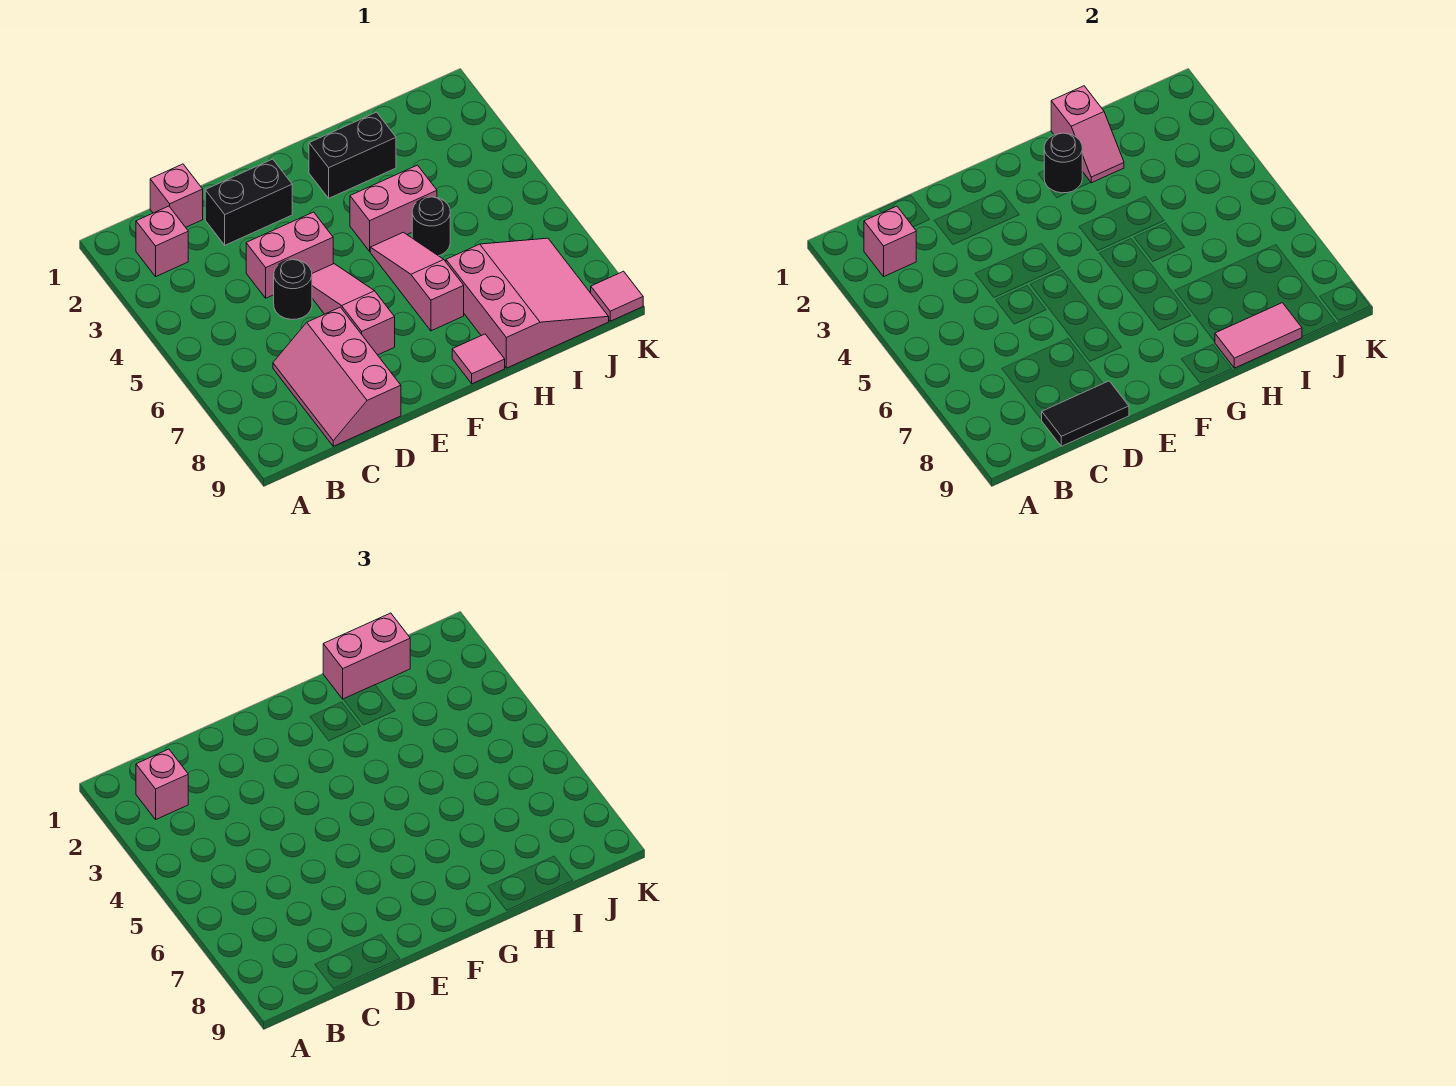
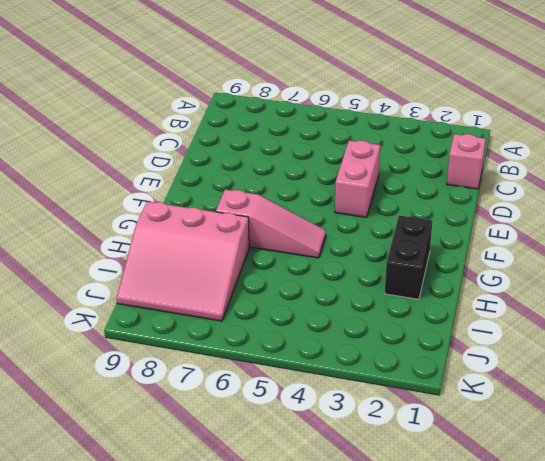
none -> pink brick B2 level 1
none -> pink slope C7:D9 level 1 top D
none -> black brick D2:E2 level 1

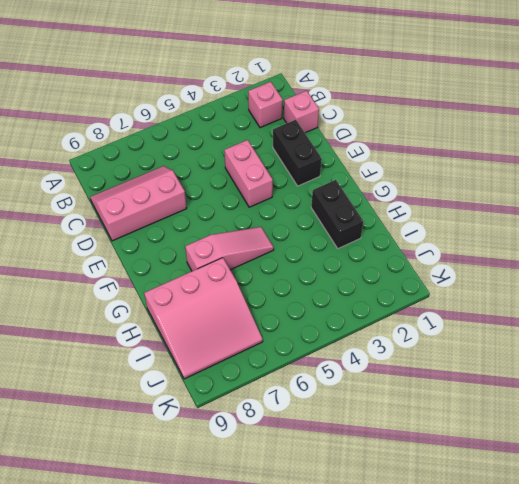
none -> black round brick D5 level 1
none -> pink slope E5:E7 level 1 top 7
none -> pink brick G4:H4 level 1

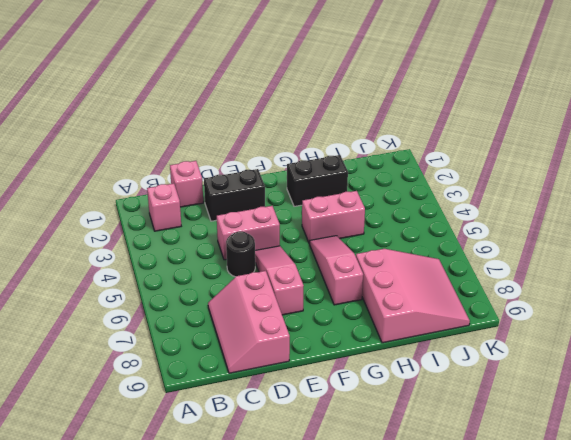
none -> pink tile G9 level 1
none -> black round brick H5 level 1
none -> pink tile K9 level 1

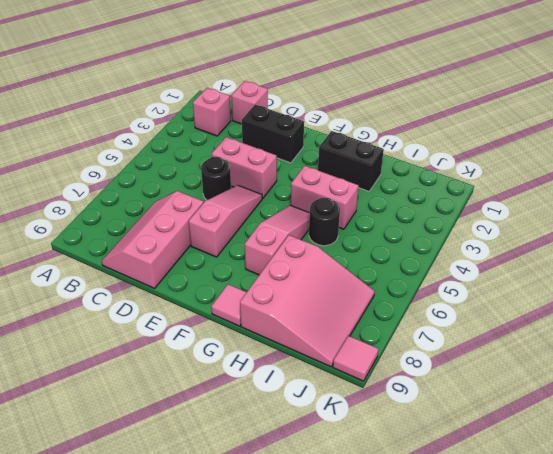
none -> pink brick B2 level 2
none -> black tile C9:D9 level 2
none -> black round brick G2 level 2

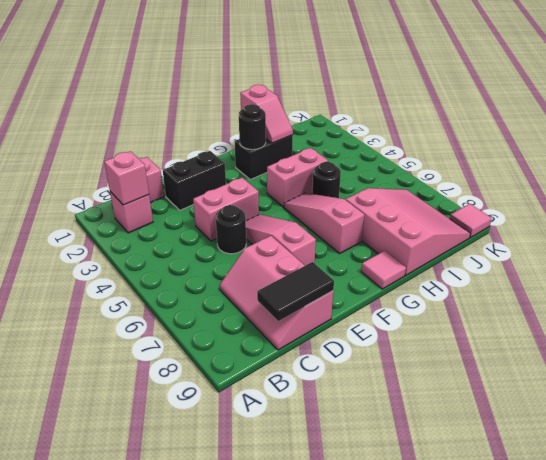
none -> pink tile H9:I9 level 2
none -> pink brick B2 level 3
none -> pink brick H1:I1 level 3

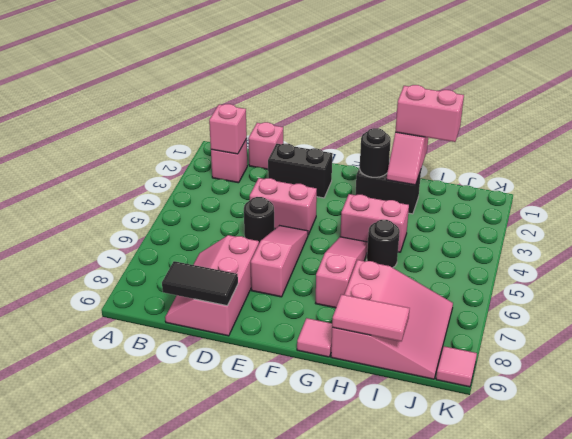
none -> pink brick B2 level 3

